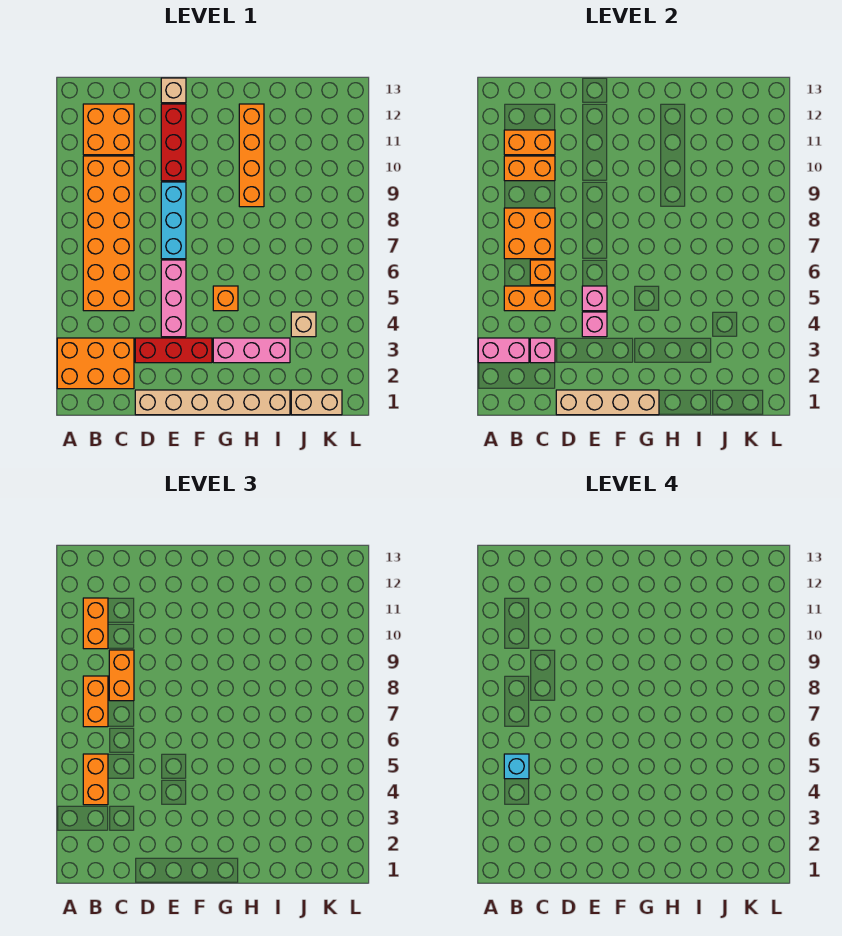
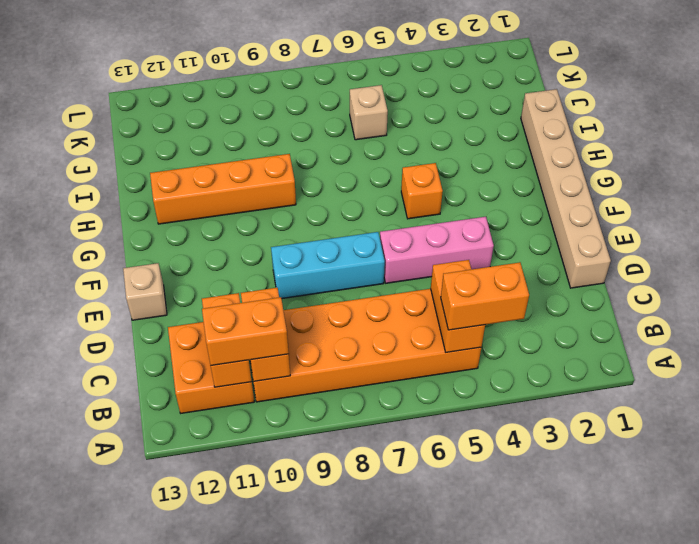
tan brick J6 level 1 -> tan brick J4 level 1
none -> orange brick A2:C3 level 1
none -> red brick D3:F3 level 1
none -> red brick E10:E12 level 1

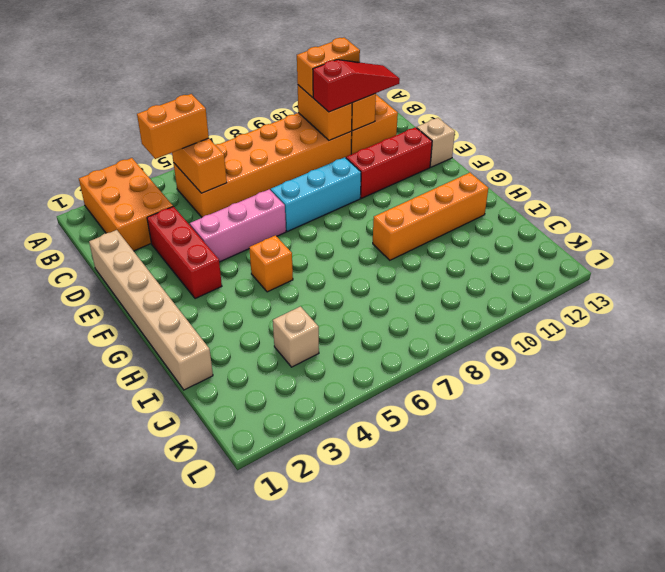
red slope C10:C12 level 3 top 10 -> none
none -> pink brick G3:I3 level 1
none -> tan brick J1:K1 level 1
none -> pink brick A3:B3 level 2

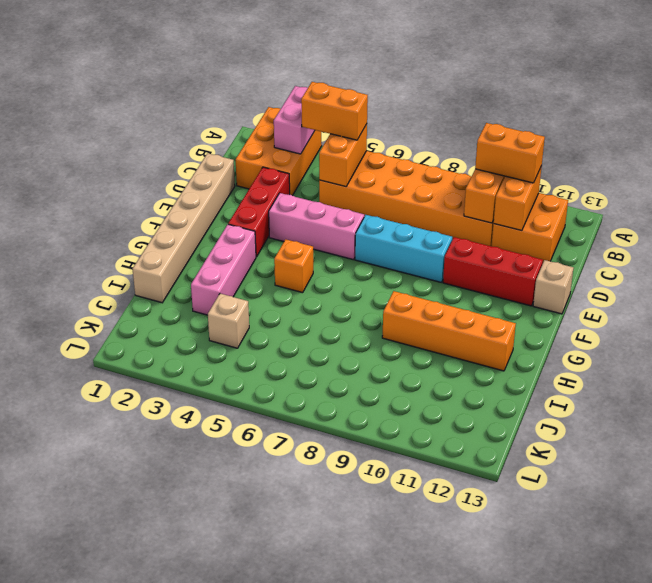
none -> tan brick J1:K1 level 1
none -> orange brick B7:C8 level 2
none -> pink brick C3 level 2

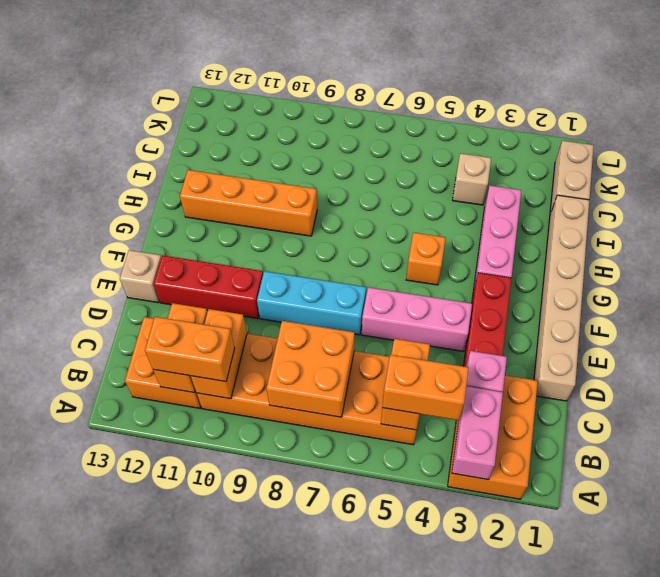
none -> orange brick C6 level 2
none -> tan brick D1:G1 level 2
none -> pink brick E4 level 2

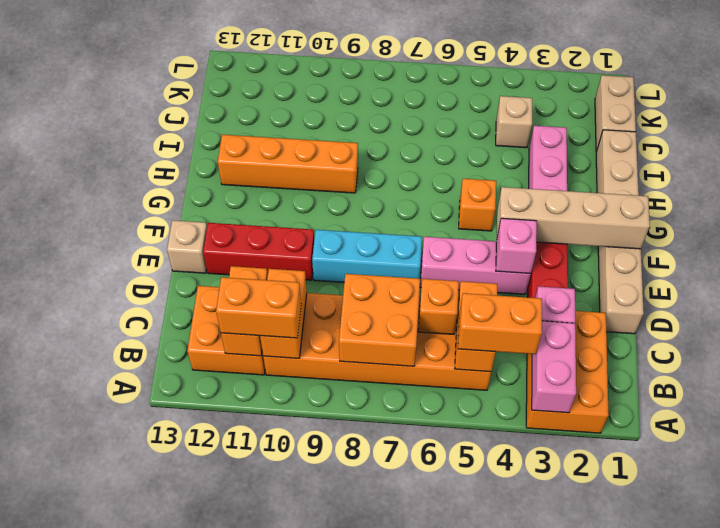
tan brick F1:F4 level 2 -> tan brick D1:G1 level 2
none -> pink brick E5 level 2
none -> orange brick B7:B8 level 3
none -> orange brick C8:C9 level 3

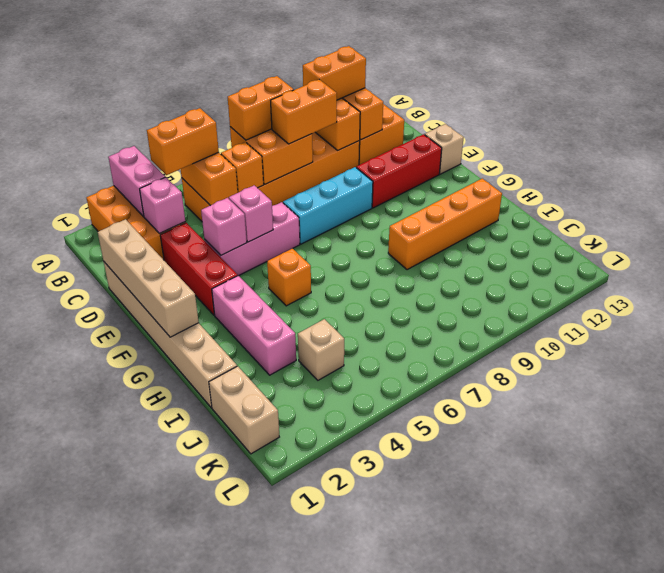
none -> cyan brick B5 level 4

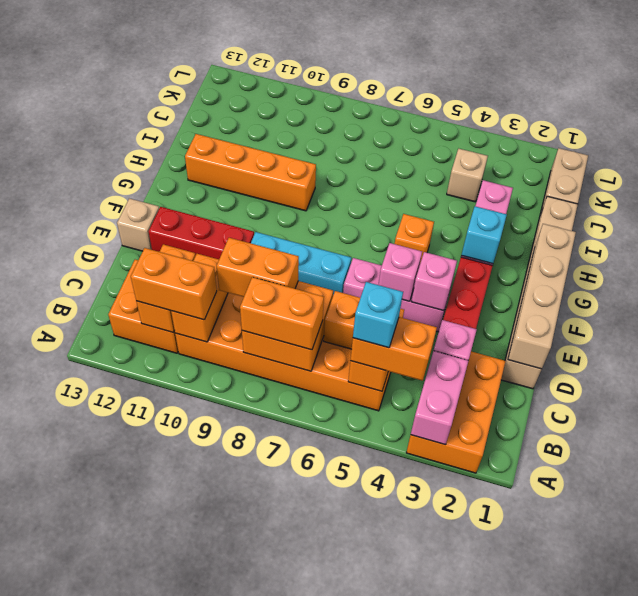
cyan brick G3 level 2 -> none

